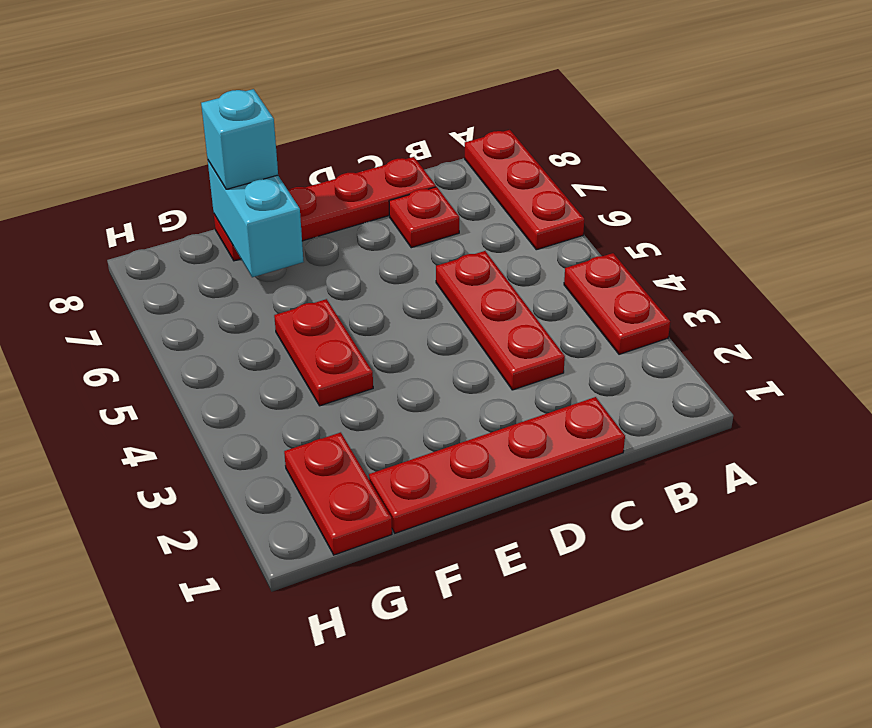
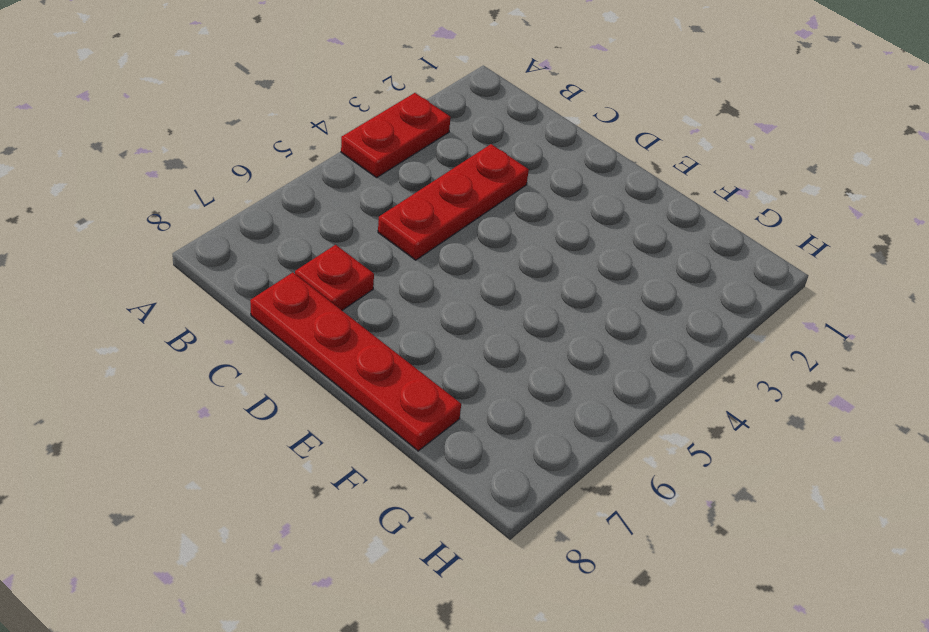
none -> red plate A6:A8 level 1
none -> red plate C1:F1 level 1

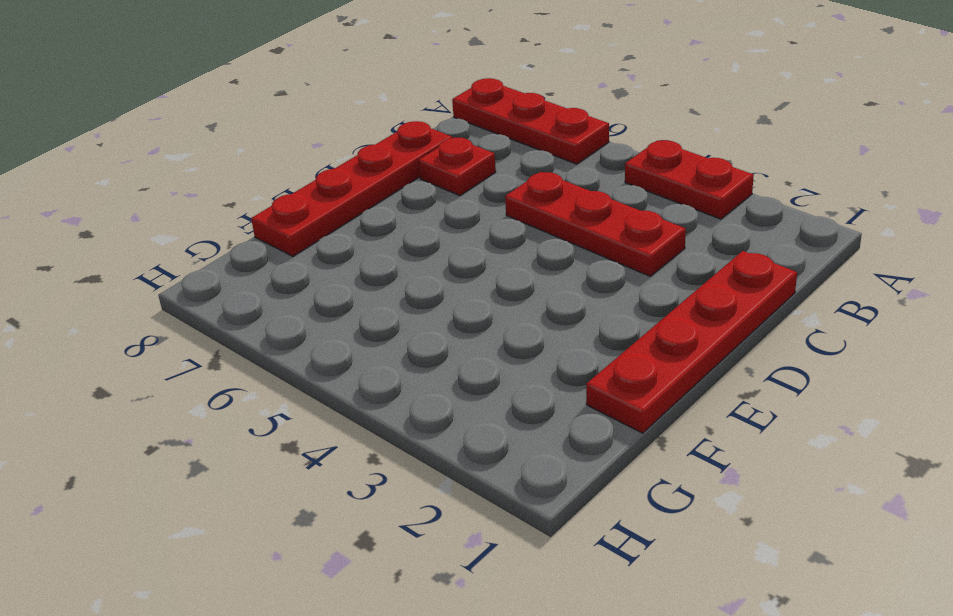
none -> red plate F4:F5 level 1
none -> red plate G1:G2 level 1

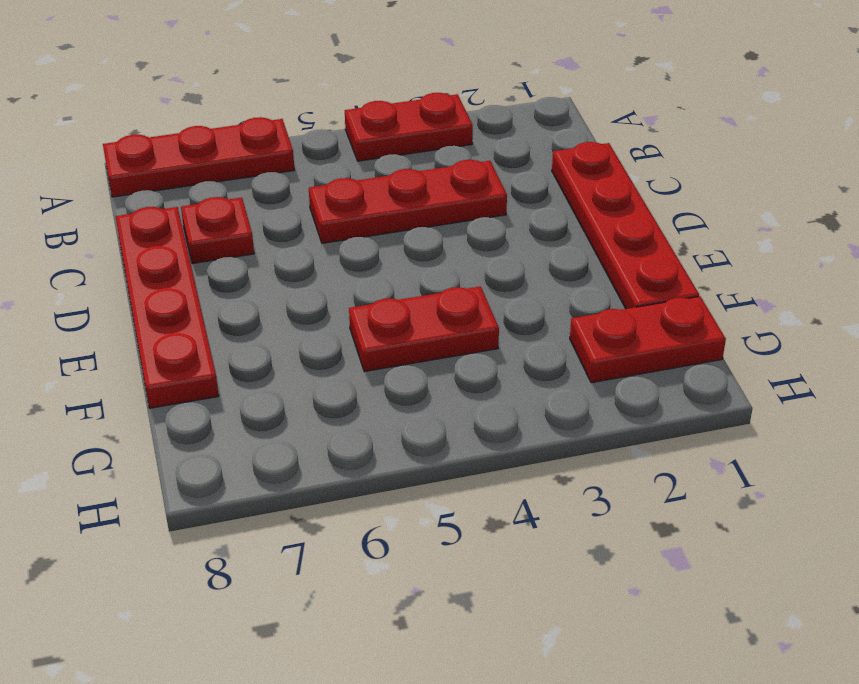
none -> cyan brick F7:F8 level 2
none -> cyan brick F8 level 3

